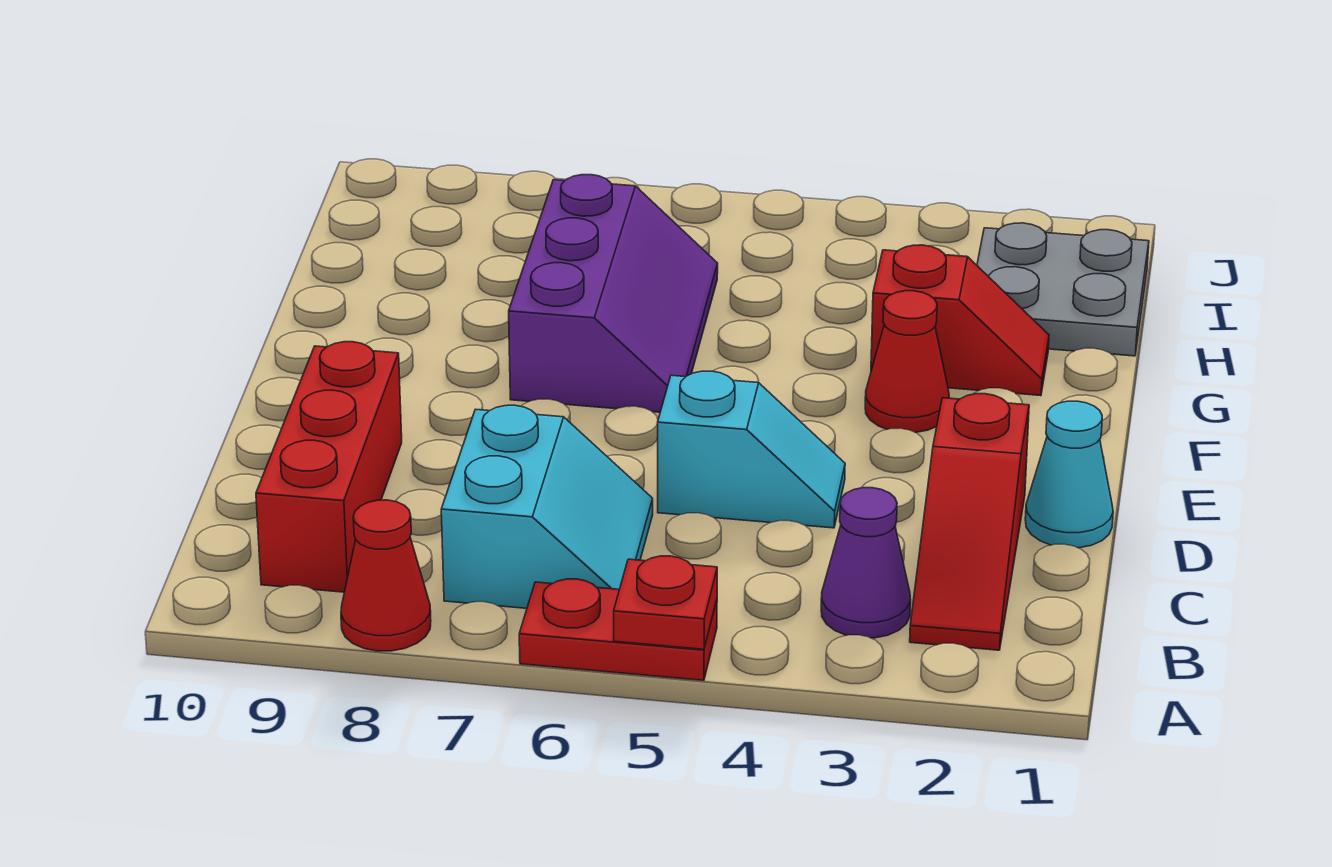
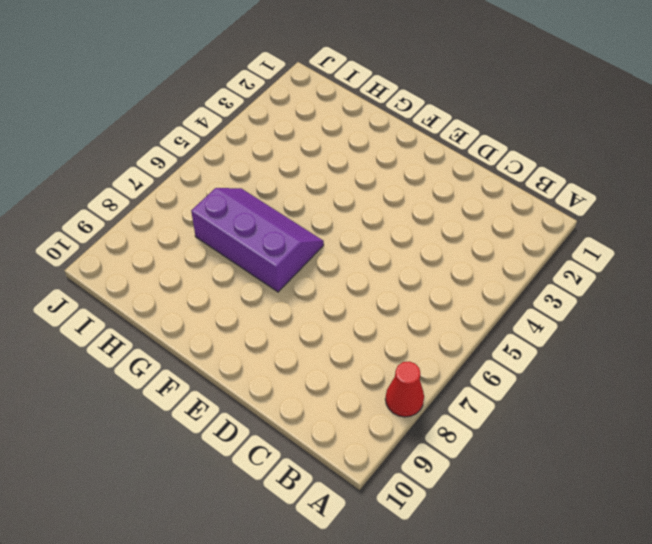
none -> red plate A5:A6 level 1
none -> red slope B2:D2 level 1 top D
none -> purple cone B3 level 1

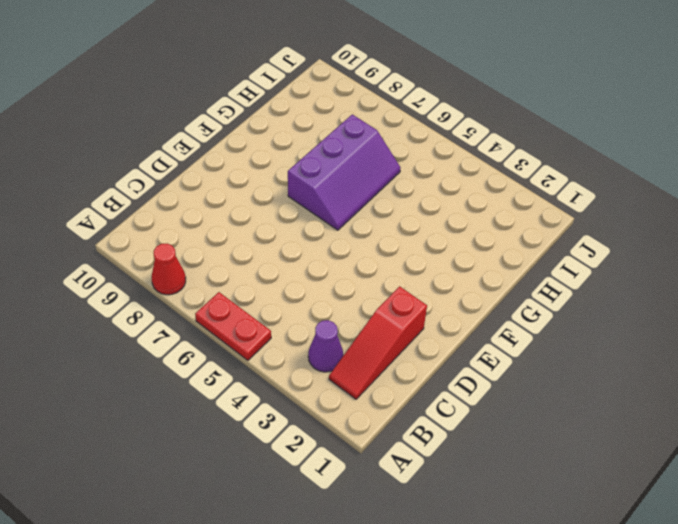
none -> cyan slope B6:C7 level 1 top 7
none -> red brick B9:D9 level 1
none -> cyan cone D1 level 1

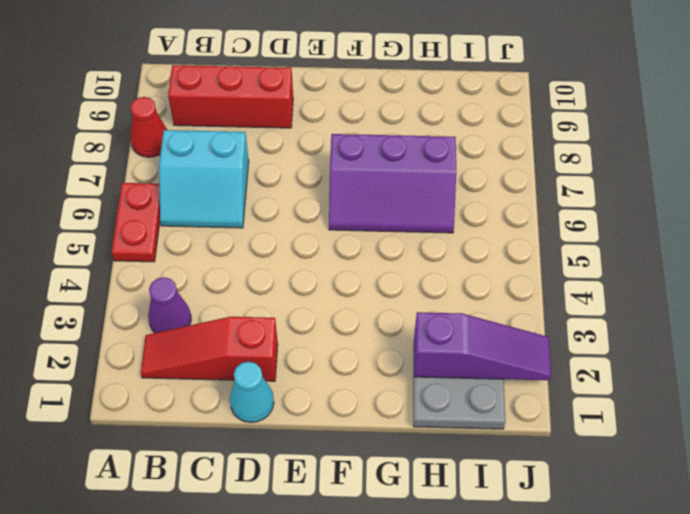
purple slope H2:J2 level 2 top H -> none
none -> cyan slope D4:D5 level 1 top 5
none -> red cone F3 level 1
none -> red slope G2:G3 level 1 top 3

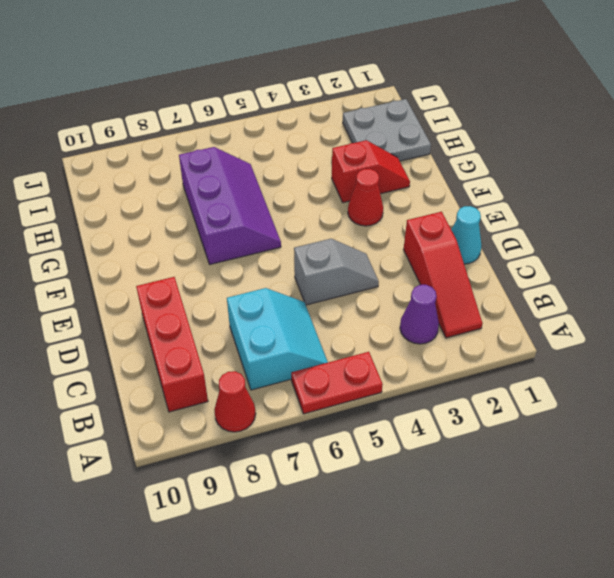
grey slope D4:D5 level 1 top 5 -> cyan slope D4:D5 level 1 top 5
none -> red plate A5 level 2

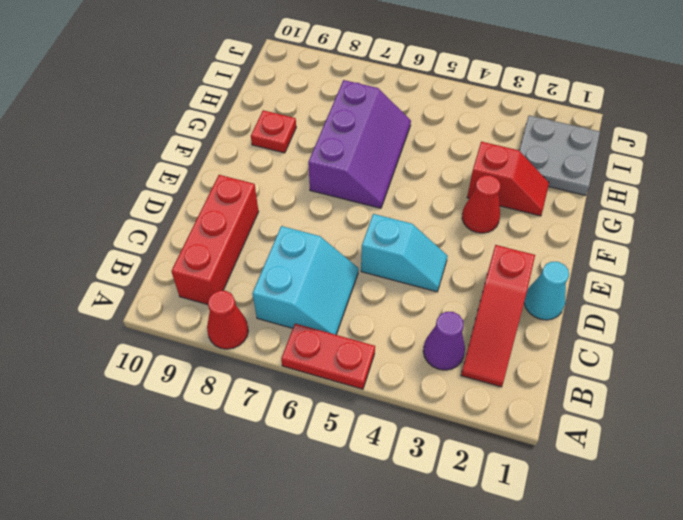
red plate G9 level 1 -> red plate A5 level 2

